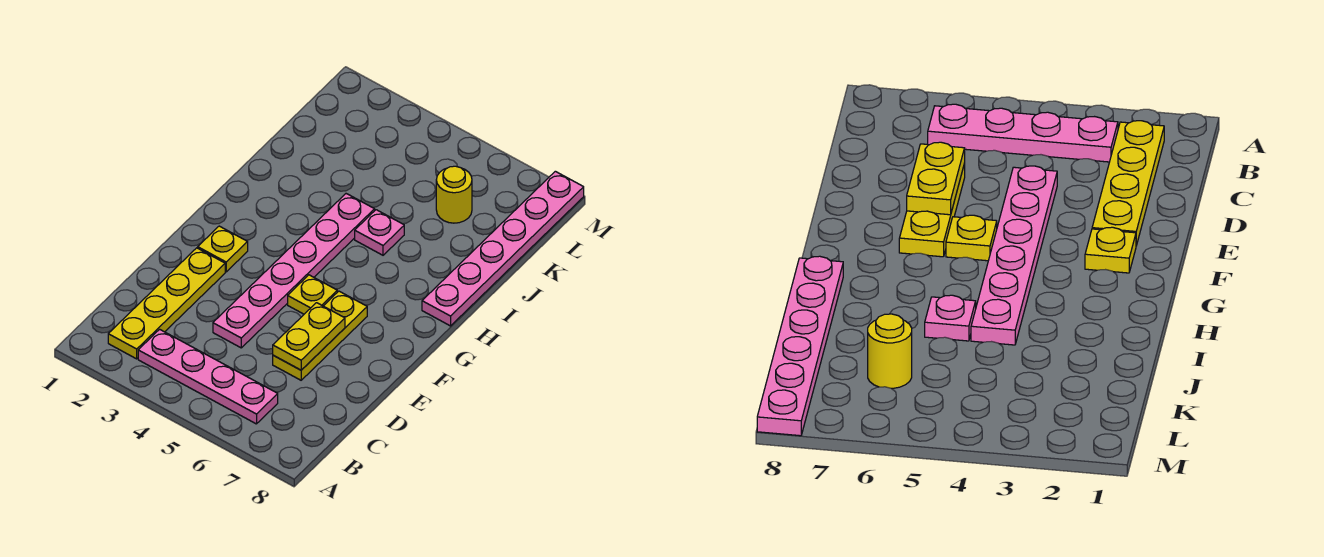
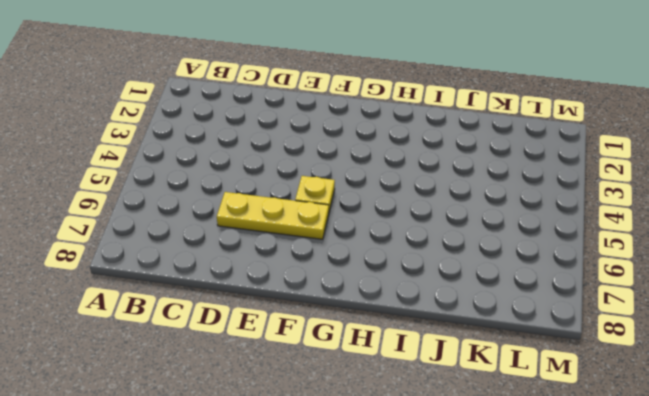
none -> yellow plate B2:E2 level 1
none -> pink plate B3:B6 level 1

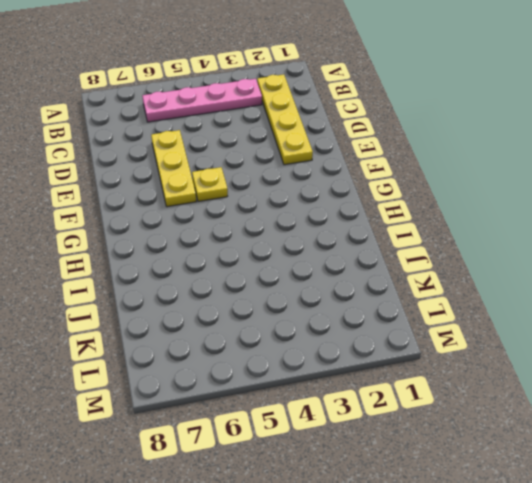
none -> pink plate D4:I4 level 1
none -> yellow plate F2 level 1

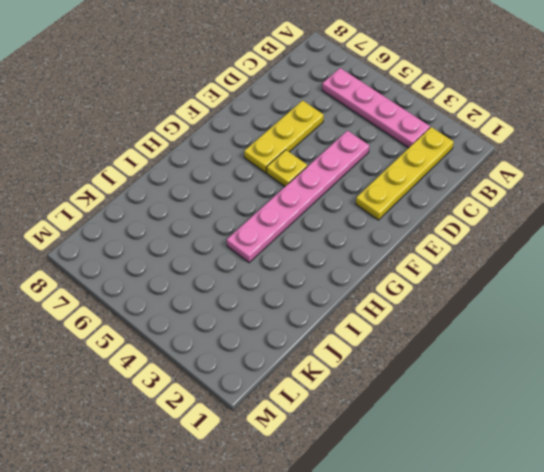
none -> yellow plate F2 level 1
none -> pink plate H8:M8 level 1

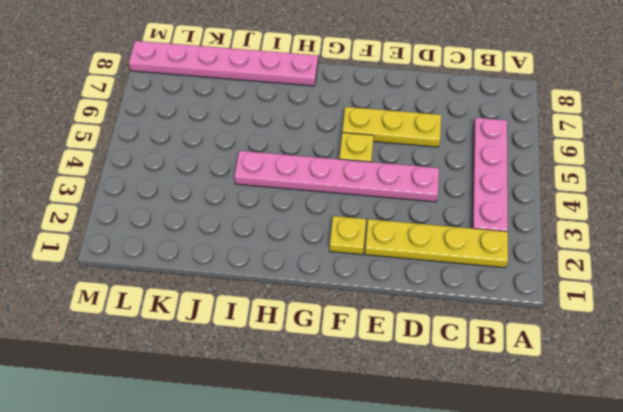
none -> pink plate I5 level 1
none -> yellow round brick K6 level 1

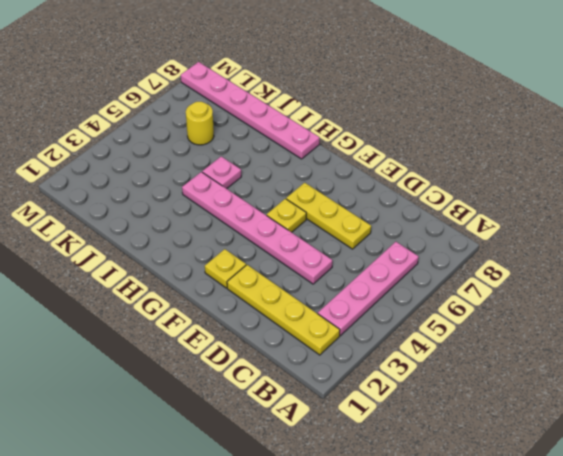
none -> yellow plate D6:E6 level 2

